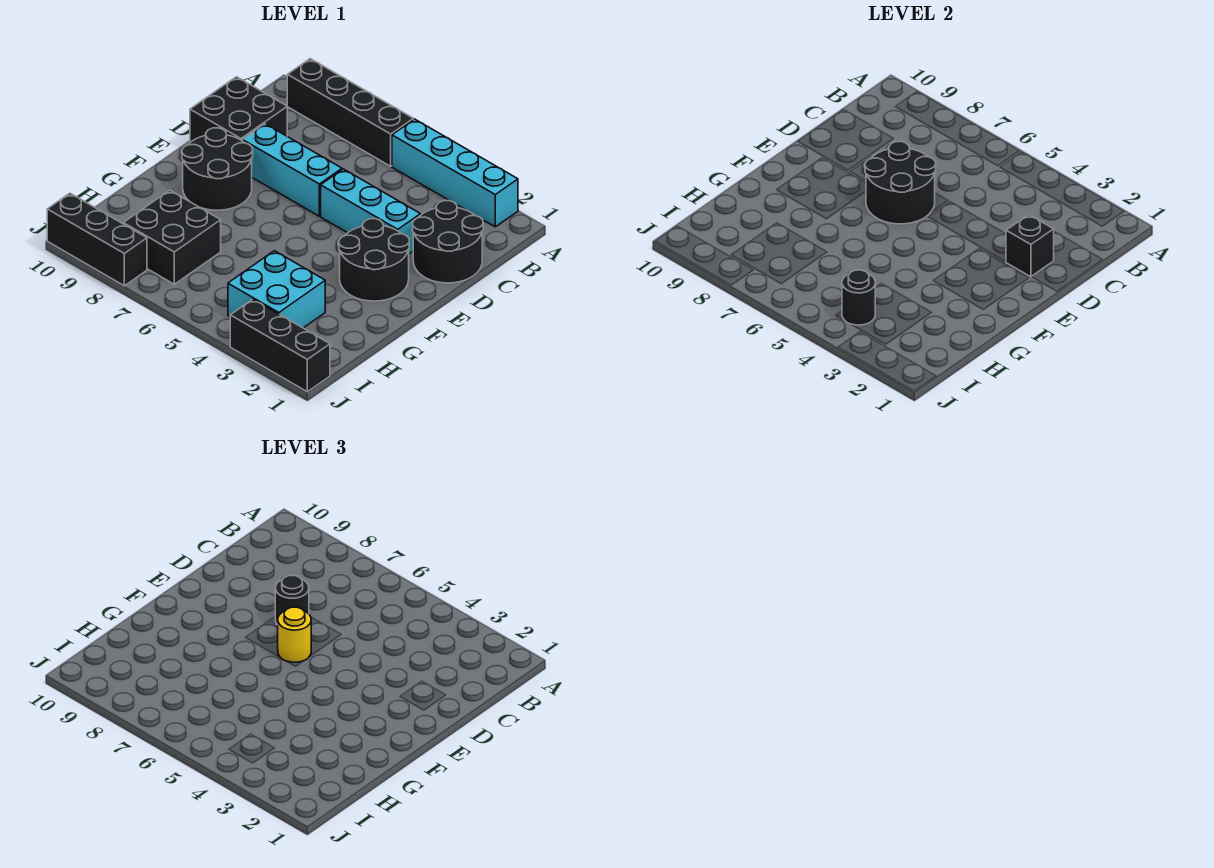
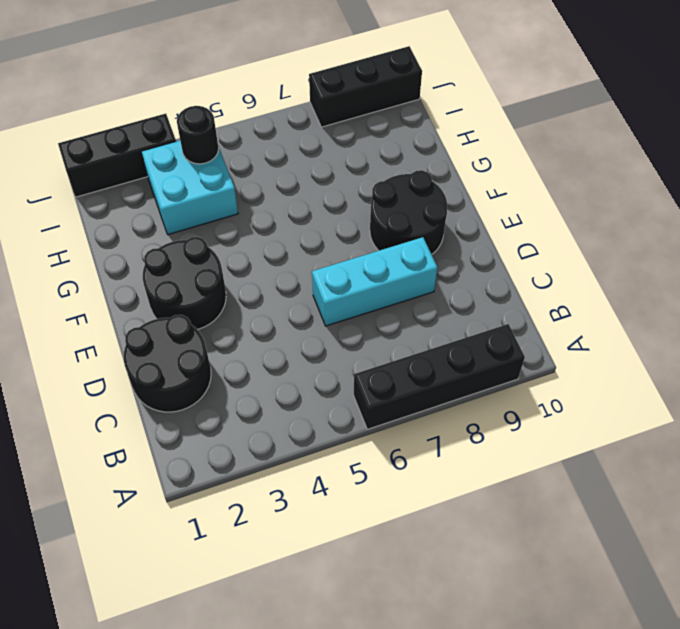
none -> cyan brick A2:A5 level 1
none -> black brick C9:D10 level 1
none -> cyan brick D3:D5 level 1

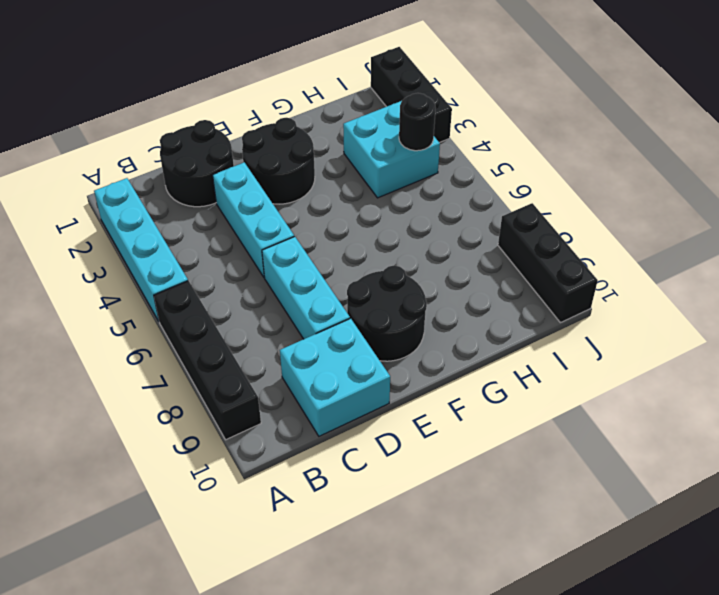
cyan brick C9:D10 level 1 -> black brick C9:D10 level 1
none -> black brick H7:I8 level 1
none -> black brick D2 level 2
none -> black round brick D6:E7 level 2

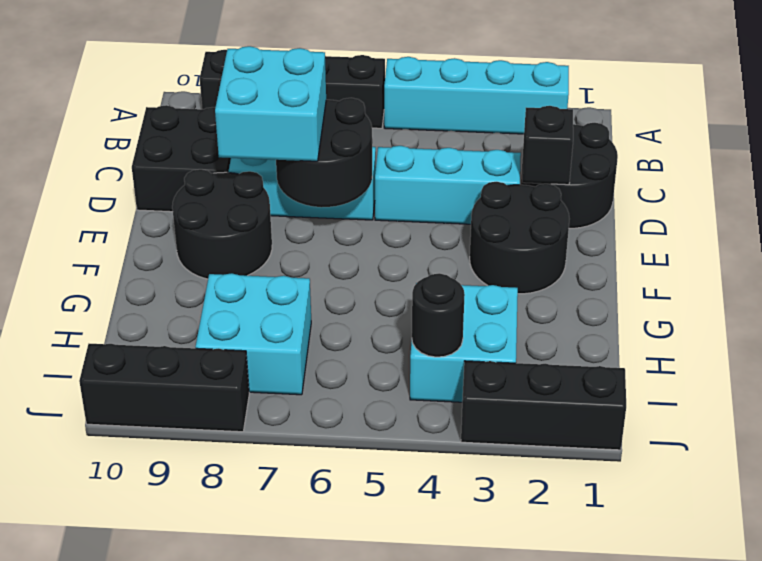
cyan brick D7:E8 level 3 -> black round brick D7 level 3
cyan brick H7:I8 level 1 -> black brick H7:I8 level 1
none -> yellow round brick E6 level 3

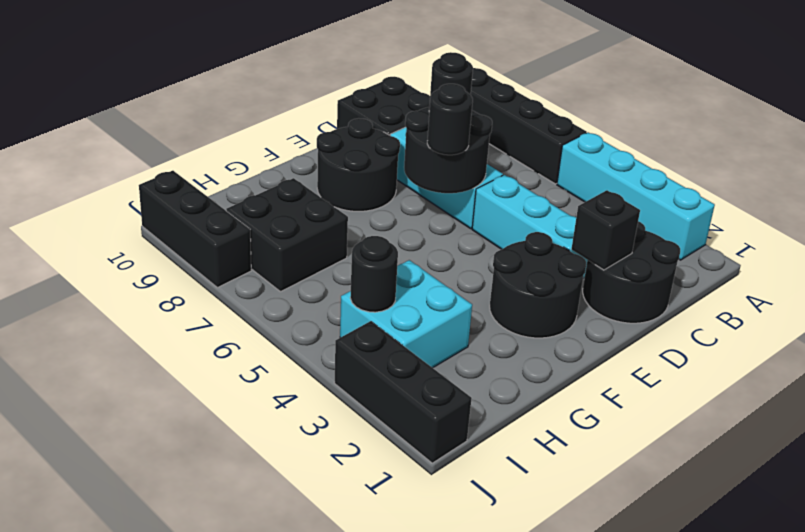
black round brick E6 level 3 -> yellow round brick E6 level 3

